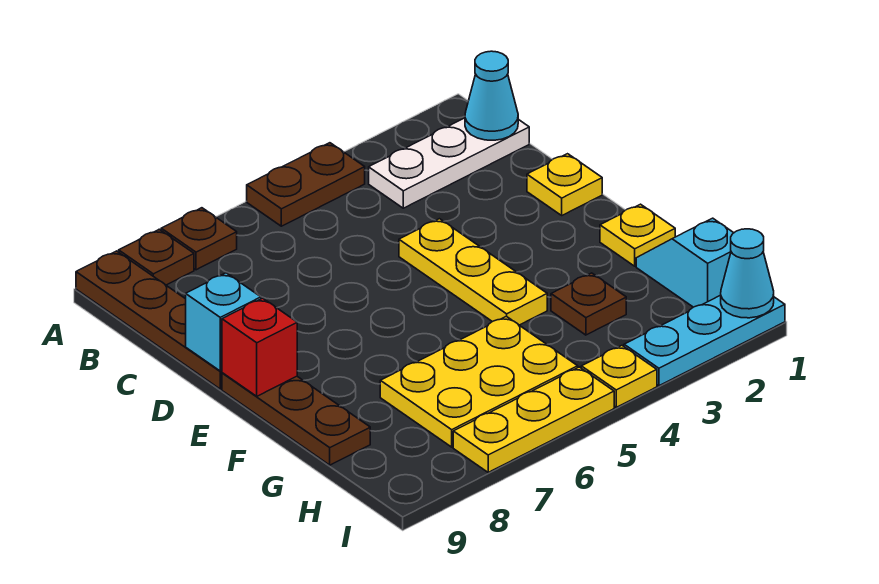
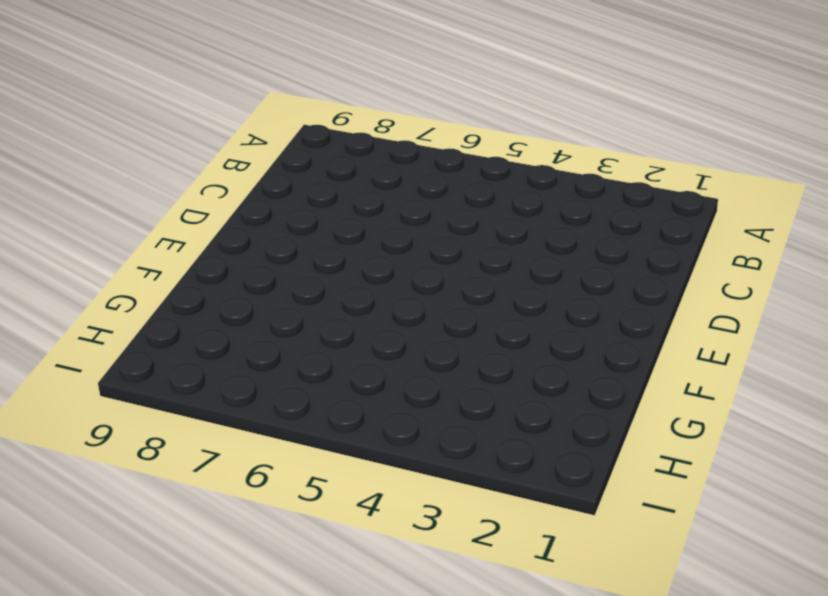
none -> brown plate A4:A5 level 1
none -> brown plate A7 level 1
none -> brown plate A8 level 1

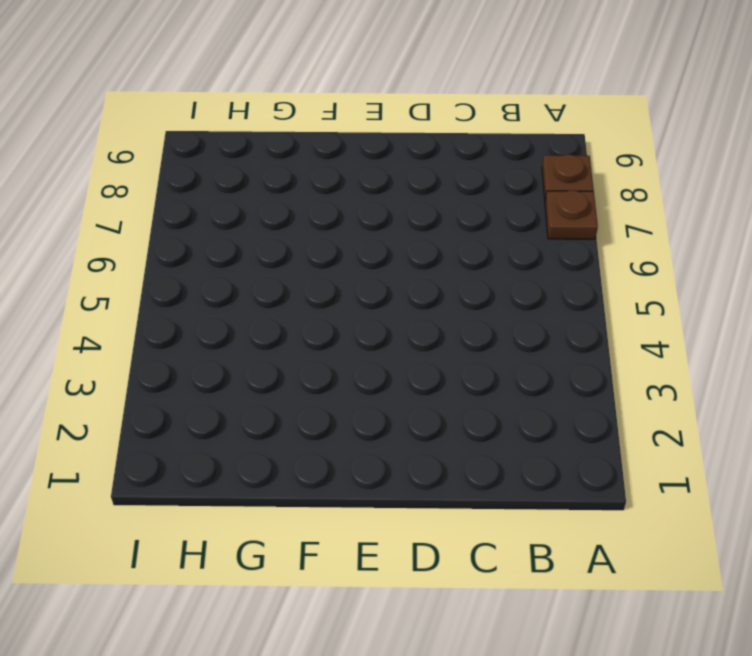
none -> brown plate A4:A5 level 1
none -> brown plate A9:D9 level 1
none -> white plate B1:B3 level 1

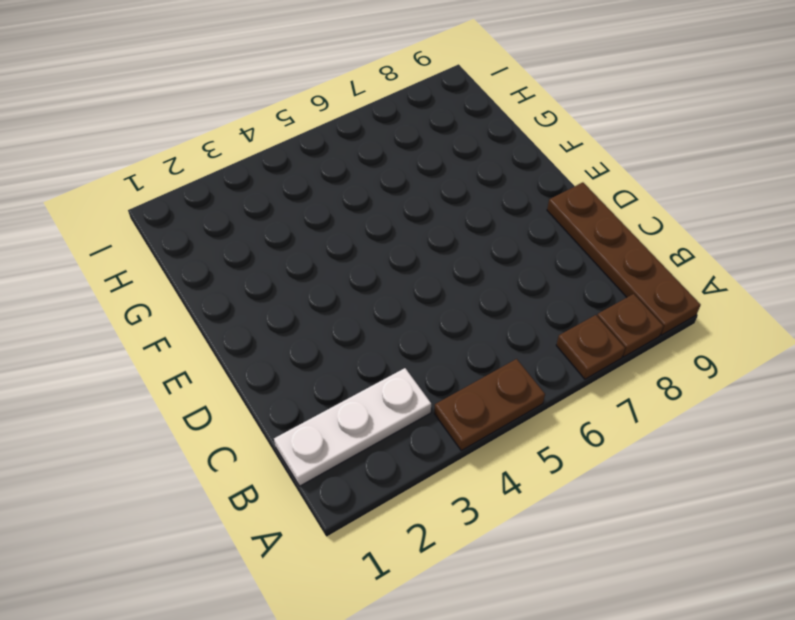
none -> yellow plate D1 level 1
none -> yellow plate D4:F4 level 1
none -> brown plate E9:G9 level 1

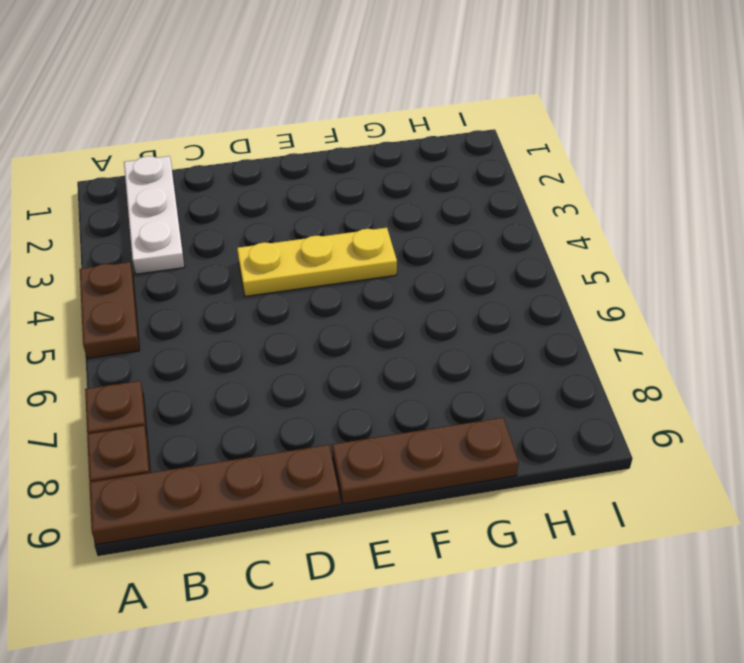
none -> yellow plate D1 level 1
none -> yellow plate F1 level 1
none -> cyan slope G1:H1 level 1 top H

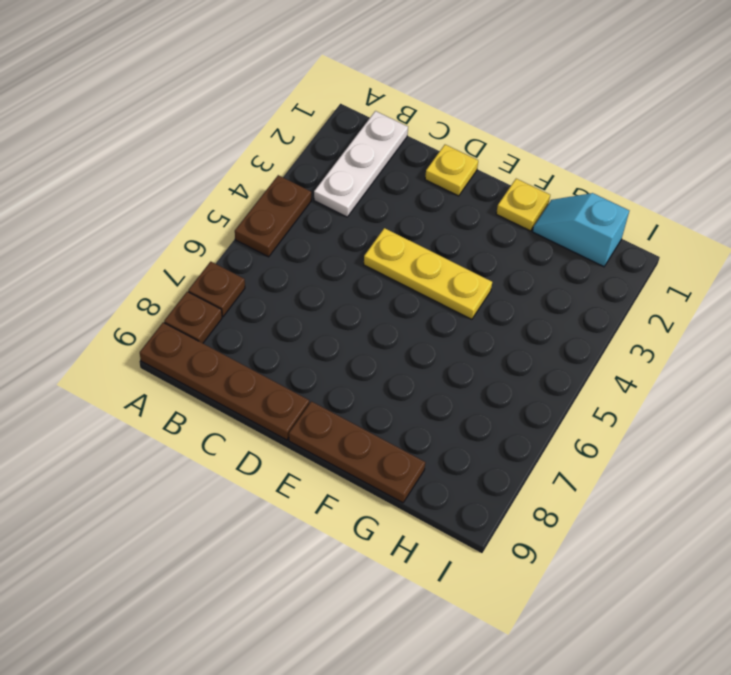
none -> brown plate G3 level 1
none -> yellow plate G5:H7 level 1
none -> cyan plate I1:I3 level 1

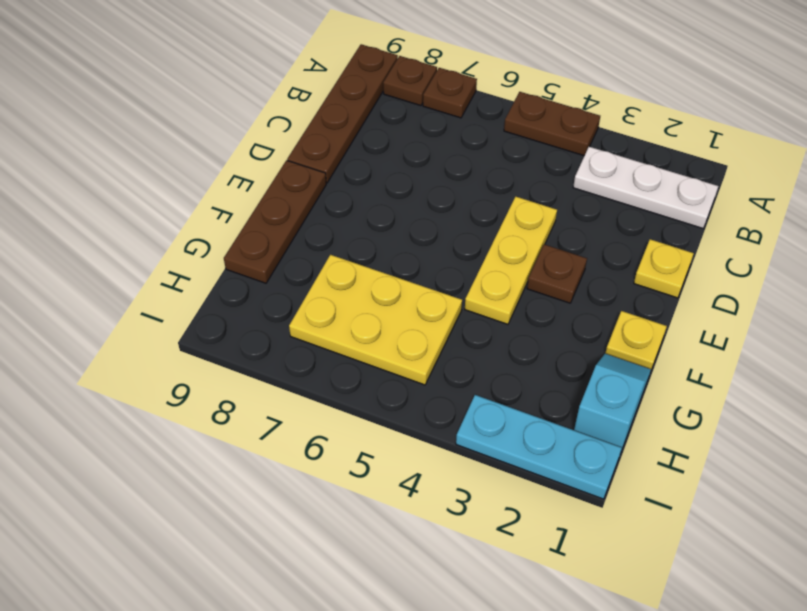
brown plate E3 level 1 -> brown plate G3 level 1
none -> yellow plate I4 level 1
none -> yellow plate I5:I7 level 1
none -> cyan cone B1 level 2

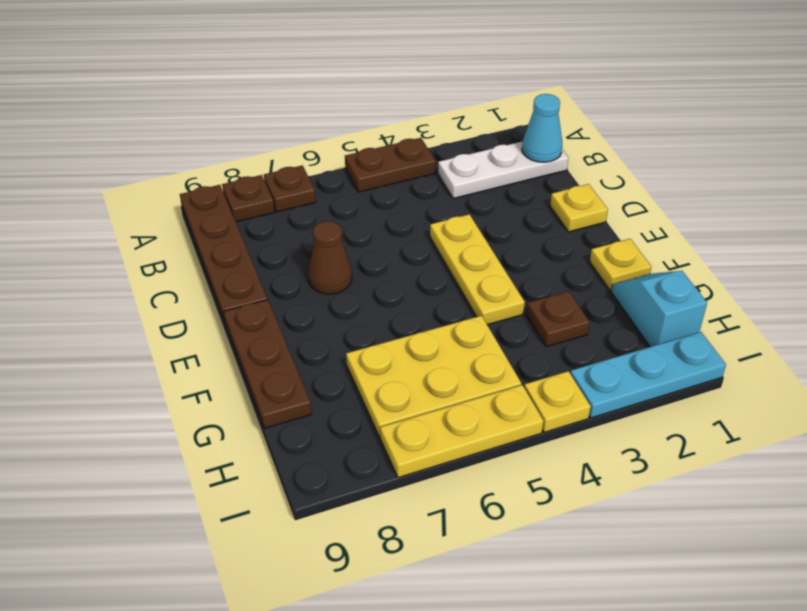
brown cone D7 level 1 -> none
none -> cyan brick D9 level 2
none -> red brick E9 level 2
none -> cyan cone I1 level 2

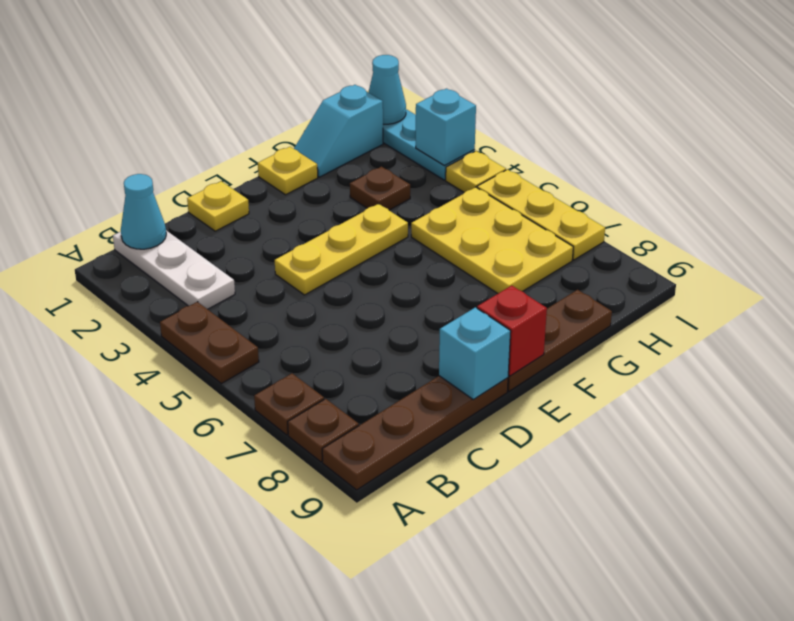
cyan brick I3 level 2 -> none

